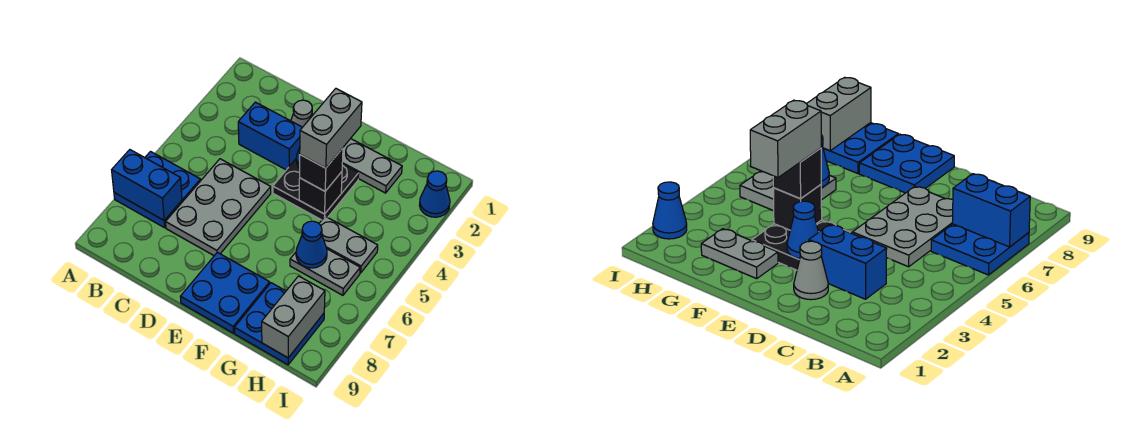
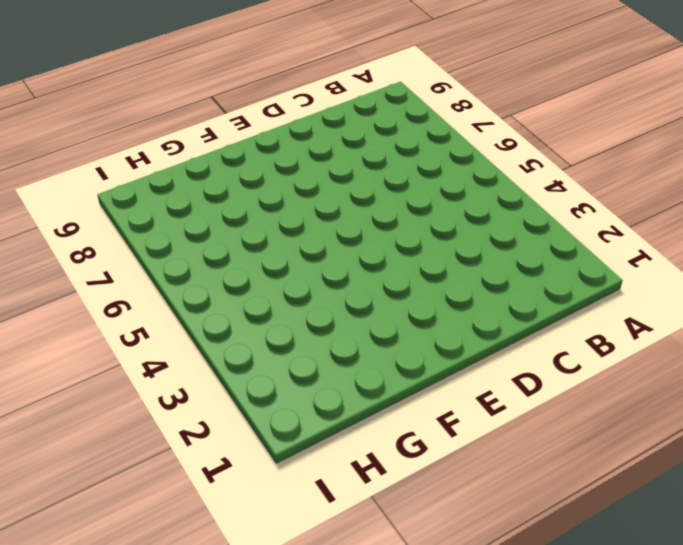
none -> blue plate A6:B7 level 1
none -> blue brick C3:D3 level 1
none -> grey plate C5:D7 level 1

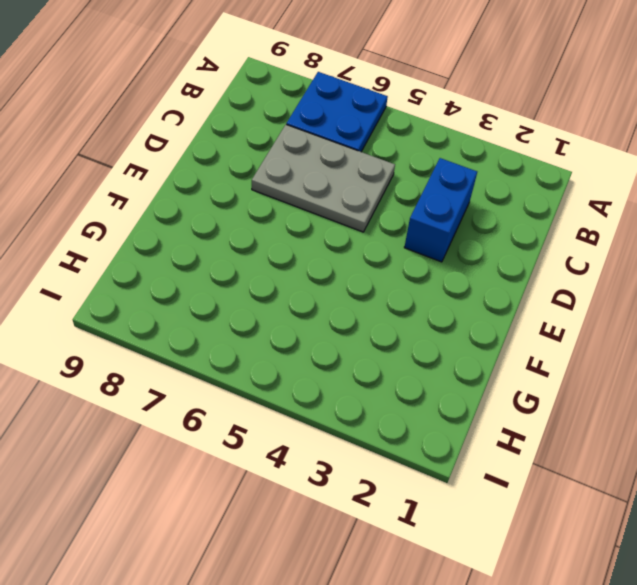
none -> grey cone D2 level 1
none -> black plate E3:F4 level 1
none -> blue plate E8:F9 level 1

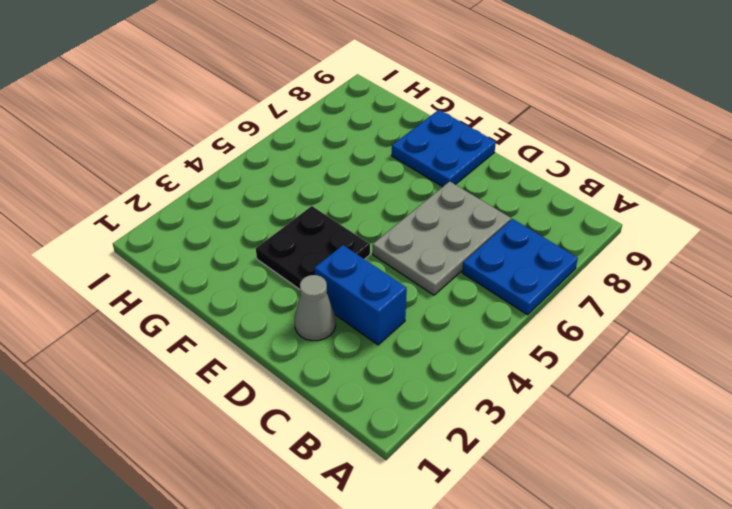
none -> grey plate F2:G2 level 1
none -> grey plate G5:H5 level 1
none -> grey plate G6:H6 level 1

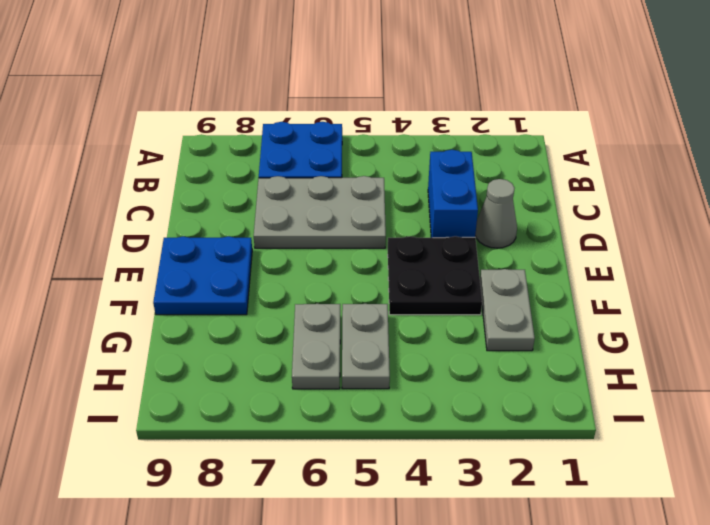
none -> blue plate G8:H9 level 1
none -> blue cone I2 level 1
none -> blue brick A7:B7 level 2

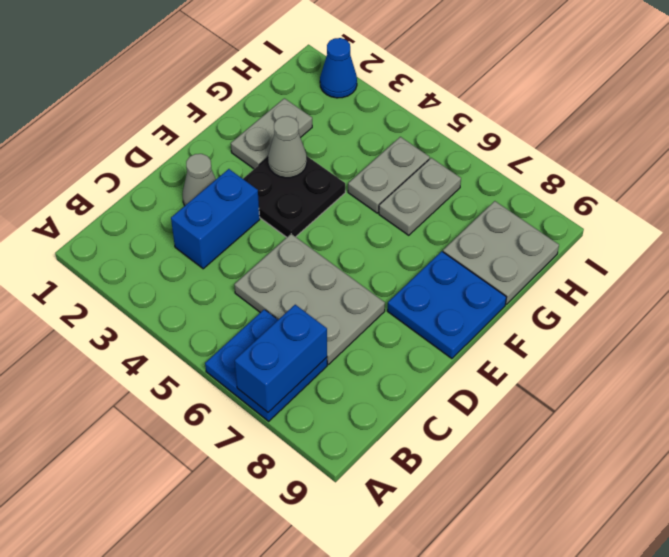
grey cone F3 level 2 -> none
grey plate G8:H9 level 1 -> blue plate G8:H9 level 1
none -> blue cone E3 level 2
none -> black brick F4 level 2
none -> blue cone G6 level 2

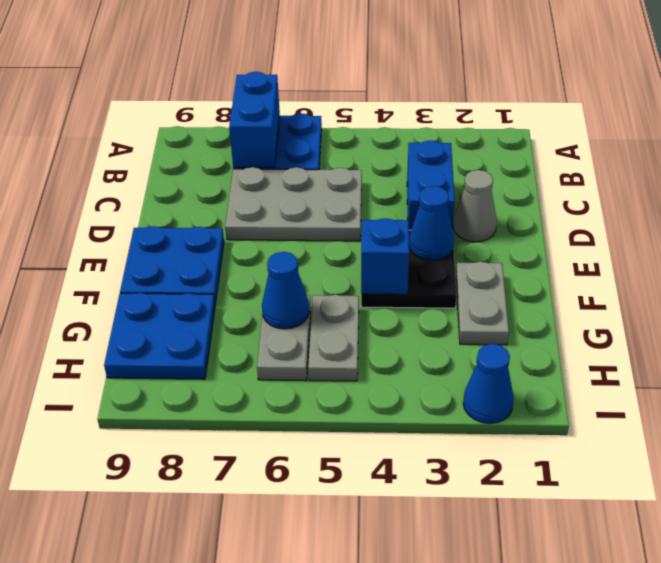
blue brick F4 level 2 -> black brick F4 level 2
none -> grey brick H8:H9 level 2
none -> black brick F4 level 3
none -> grey brick F3:F4 level 4

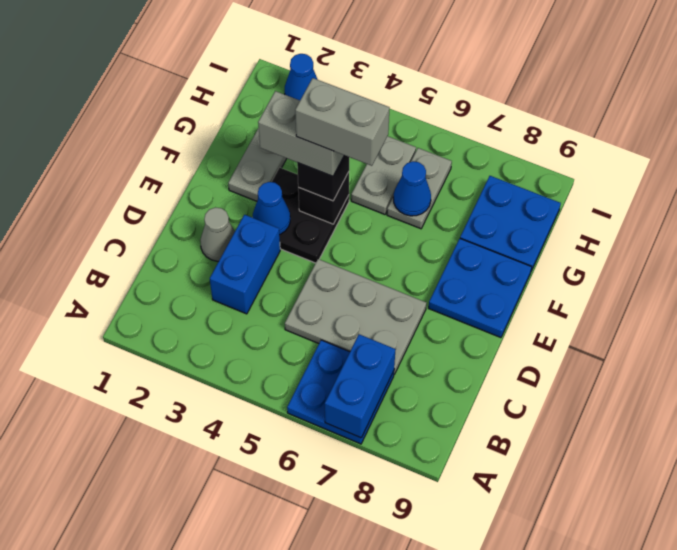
grey brick F4:F5 level 5 -> grey brick H8:H9 level 2

